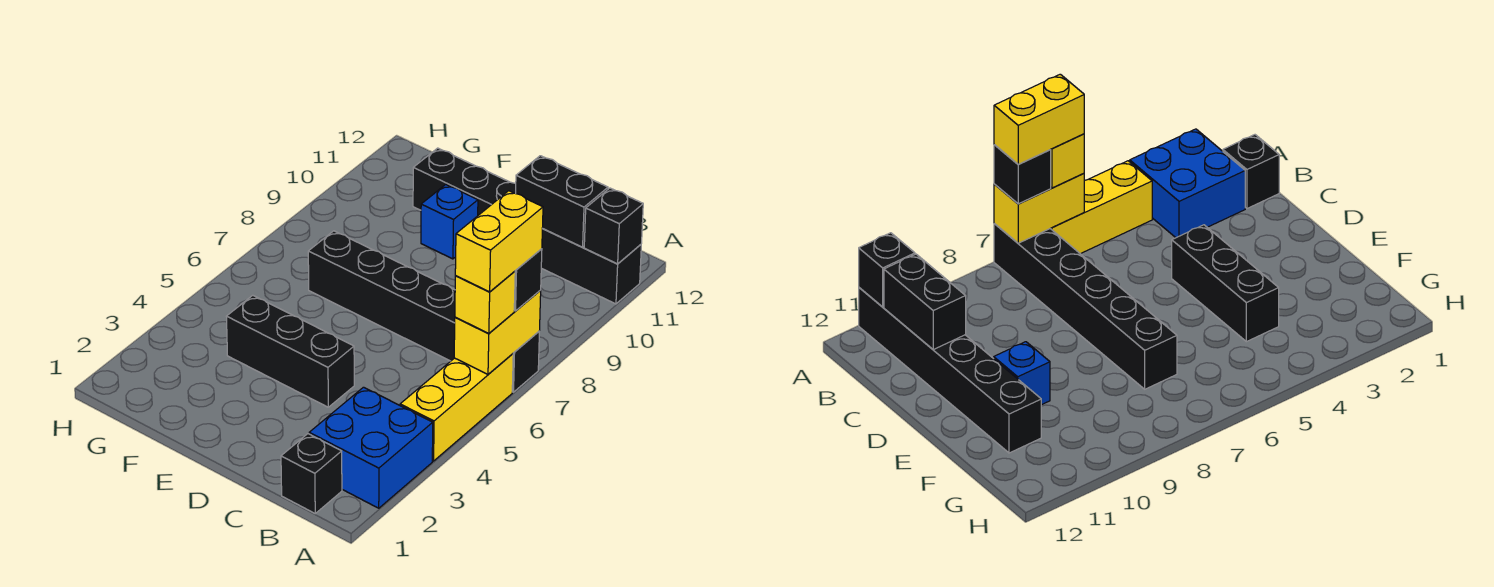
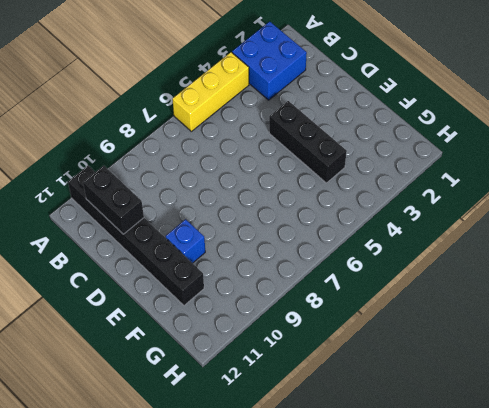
none -> black brick A7:F7 level 1
none -> black brick B1 level 1
none -> yellow brick A6:A7 level 2

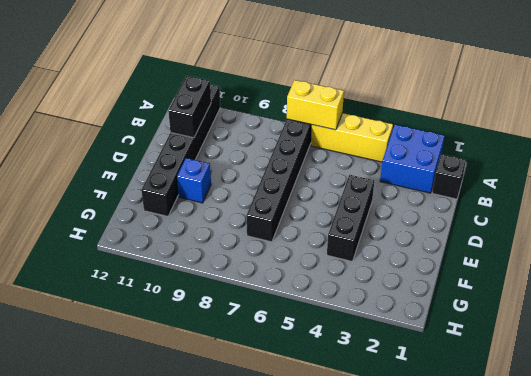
none -> black brick A11 level 2
none -> yellow brick A6 level 3
none -> black brick A7 level 3

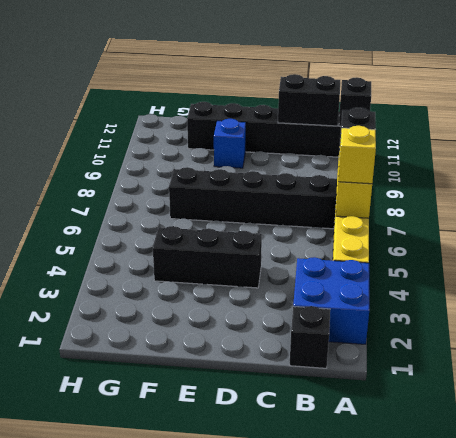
none -> yellow brick A6:A7 level 4

